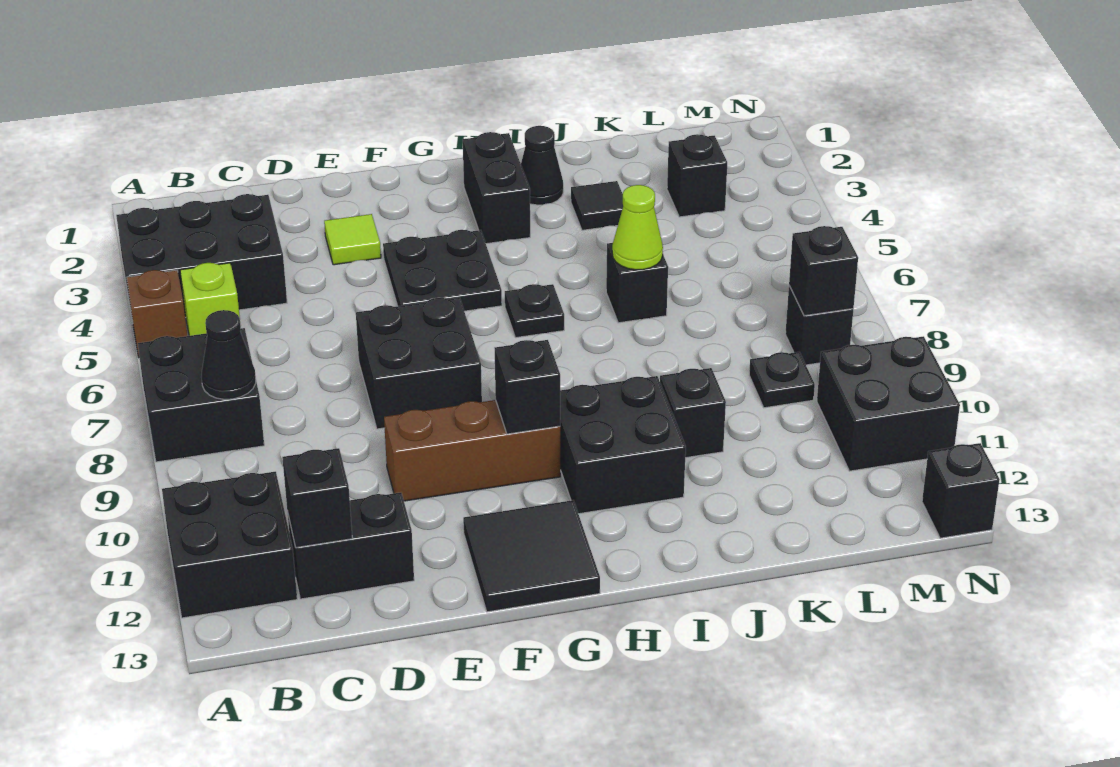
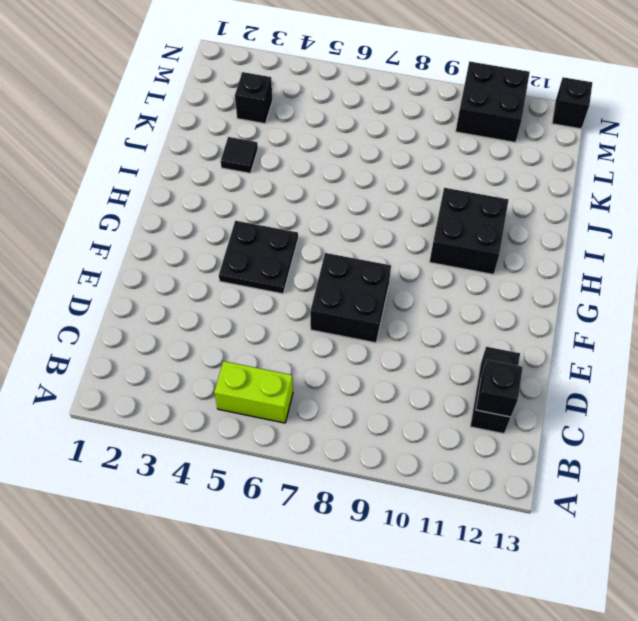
lime brick B5:B6 level 1 -> lime brick B5 level 1
none -> black brick A3:C4 level 1
none -> brown brick A5 level 1
none -> black brick A7:B8 level 1

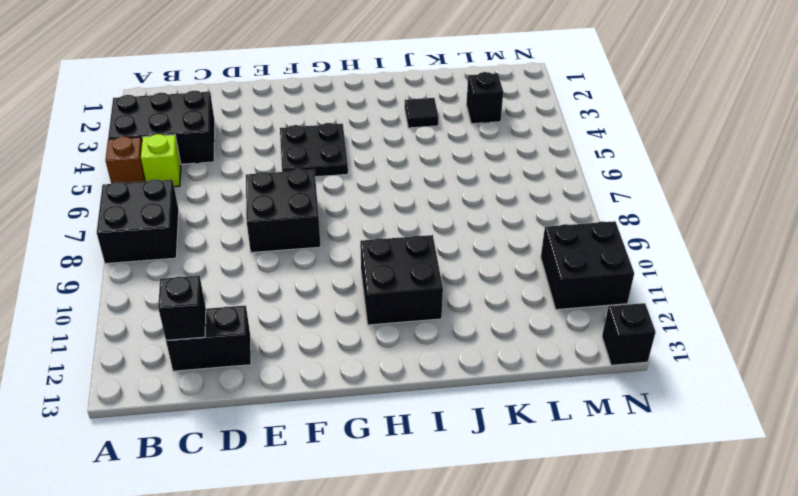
none -> black brick A11:B12 level 1
none -> lime tile E3 level 1
none -> brown brick E10:G10 level 1

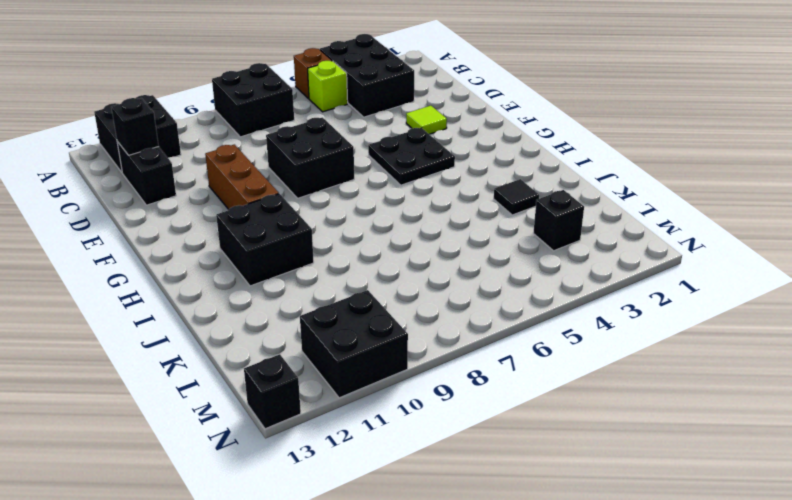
none -> black tile F12:G13 level 1
none -> black brick H2:H3 level 1
none -> black plate H6 level 1

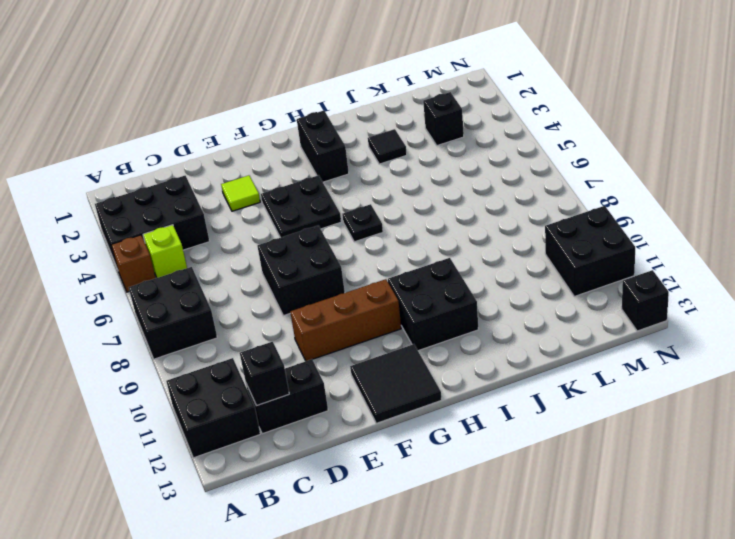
none -> black cone I2 level 1
none -> black brick J6 level 1
none -> black brick J10 level 1

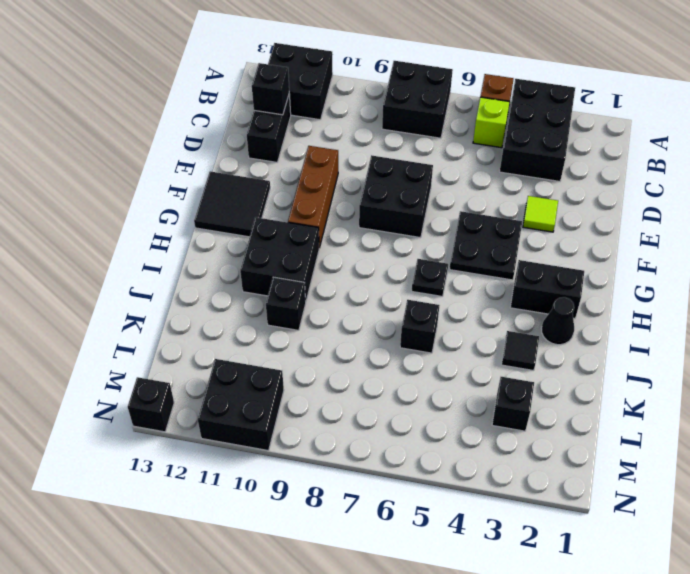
none -> black plate L9 level 1
none -> black brick M8 level 1
none -> black cone B8 level 2

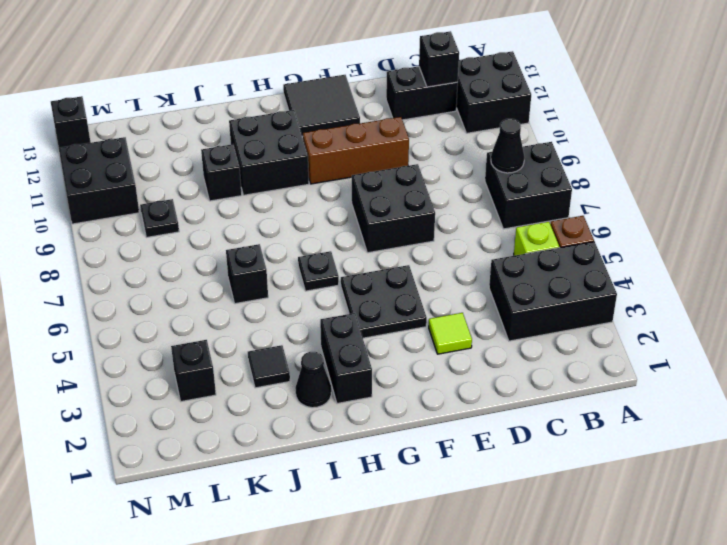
none -> black brick M8 level 1
none -> black brick G10 level 2
none -> lime cone J6 level 2

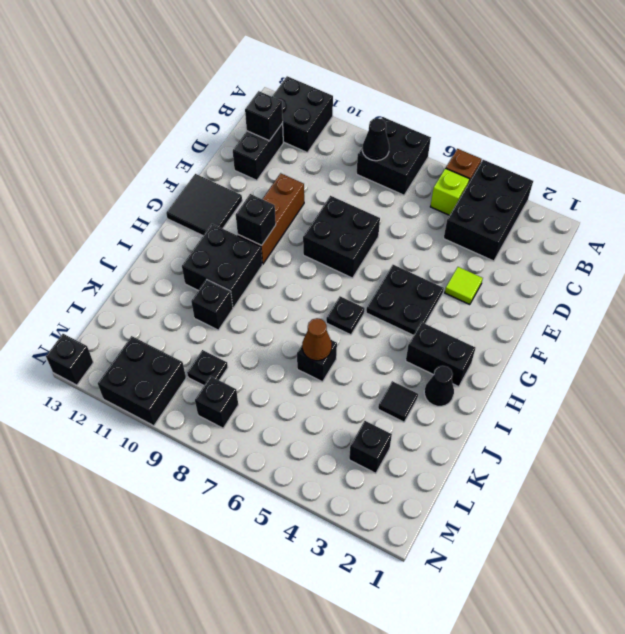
brown cone J6 level 2 -> lime cone J6 level 2
none -> black brick M8 level 2

